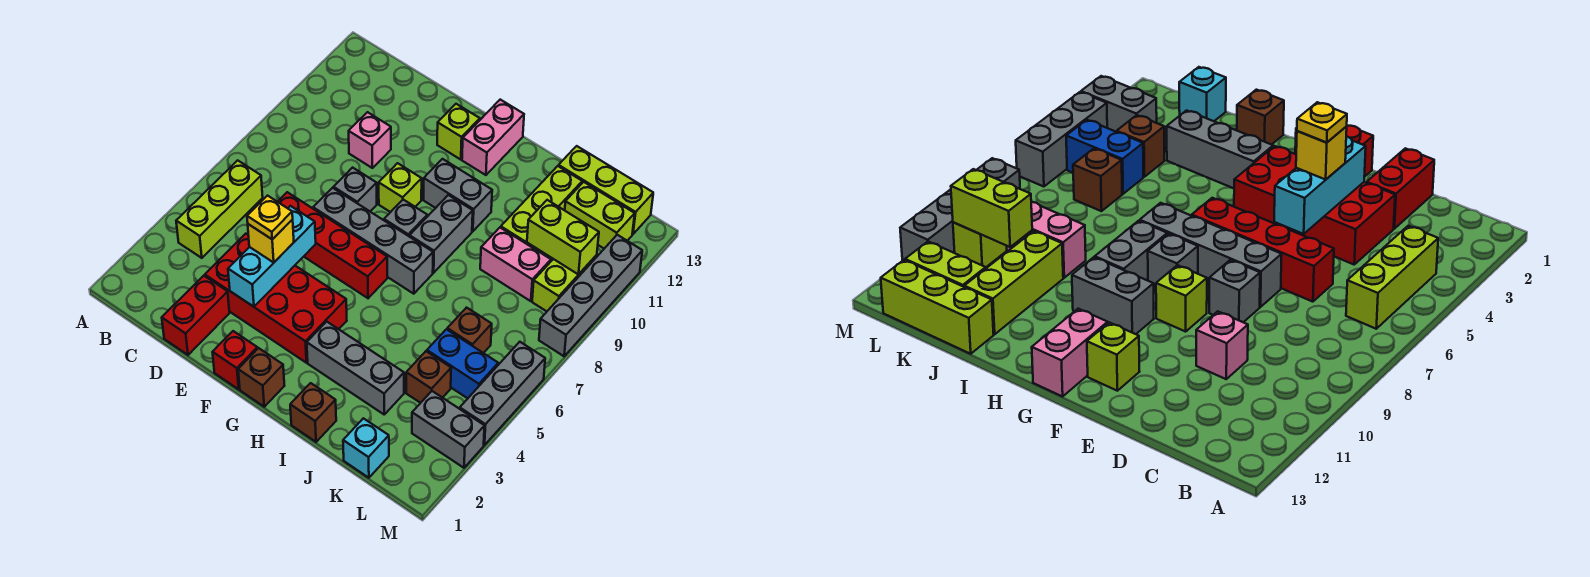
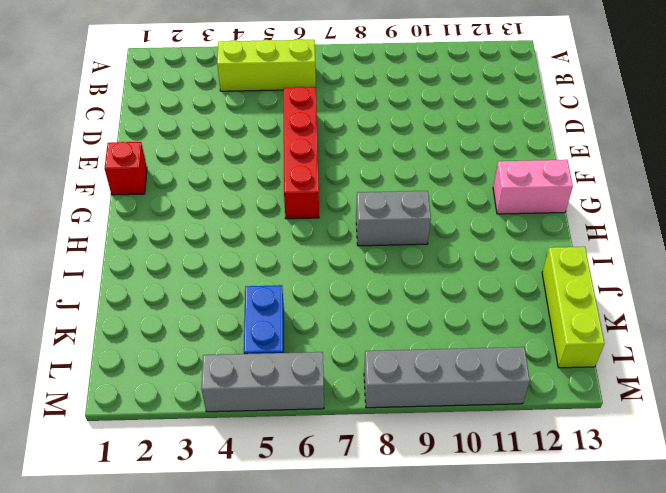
none -> red brick D1:D2 level 1
none -> red brick D3:G4 level 1
none -> pink brick D10 level 1
none -> grey brick E7:H7 level 1

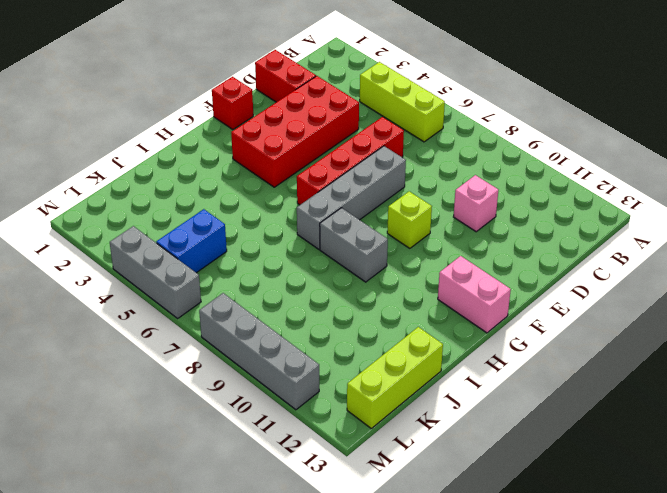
none -> grey brick E8 level 1
none -> lime brick F12 level 1
none -> brown brick G1 level 1
none -> grey brick G8 level 1

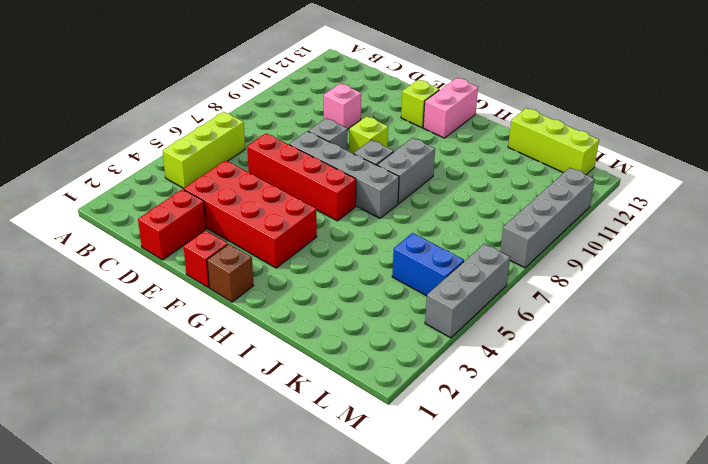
none -> grey brick G10:H10 level 1
none -> grey brick H3:J3 level 1
none -> brown brick I1 level 1
none -> pink brick J9:K9 level 1

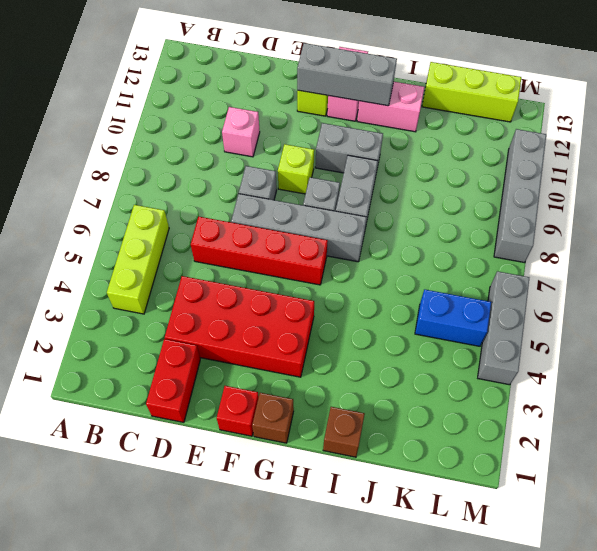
grey brick F12:H12 level 2 -> grey brick H3:J3 level 1
pink brick H12:I12 level 1 -> pink brick J9:K9 level 1
none -> lime brick J10:J12 level 1
none -> cyan brick K1 level 1
none -> brown brick K4 level 1
none -> brown brick K6 level 1

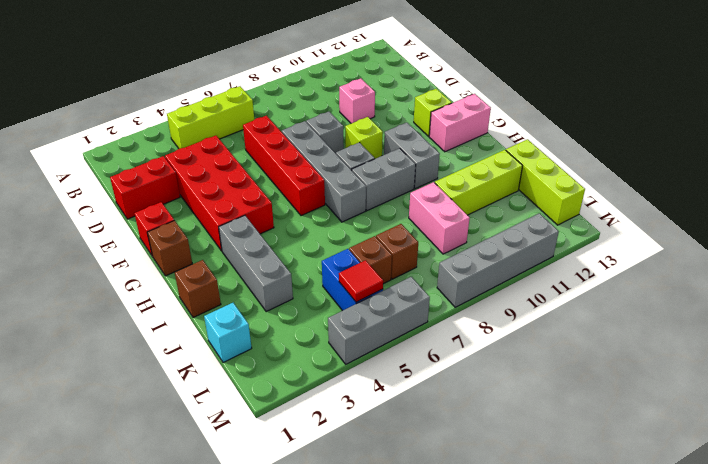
brown brick K7 level 1 -> brown brick K4 level 1
red tile L5 level 2 -> none
none -> lime brick K12:L12 level 1
none -> grey brick L3:M3 level 1
none -> lime brick L9:L10 level 1
none -> cyan brick E3:E5 level 2

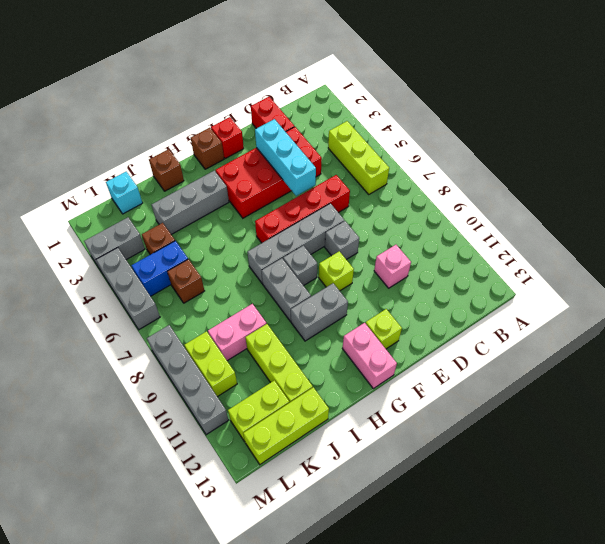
none -> lime brick K10:L10 level 2
none -> yellow brick E4 level 3
none -> yellow plate E4 level 4

